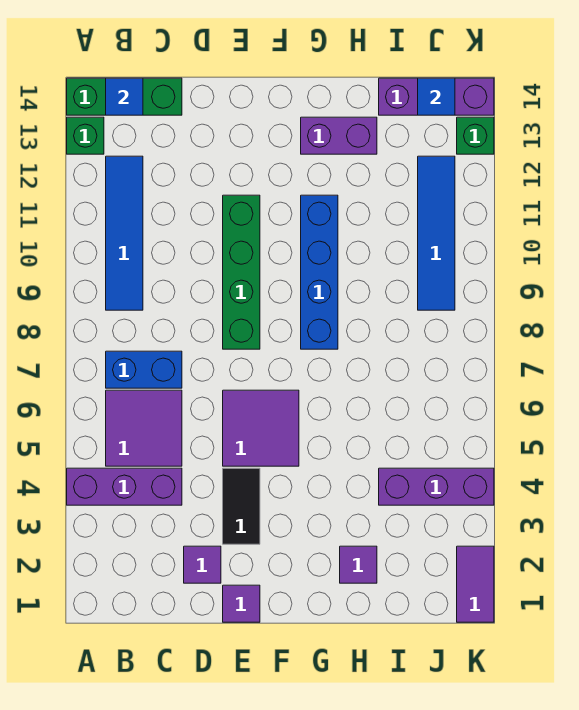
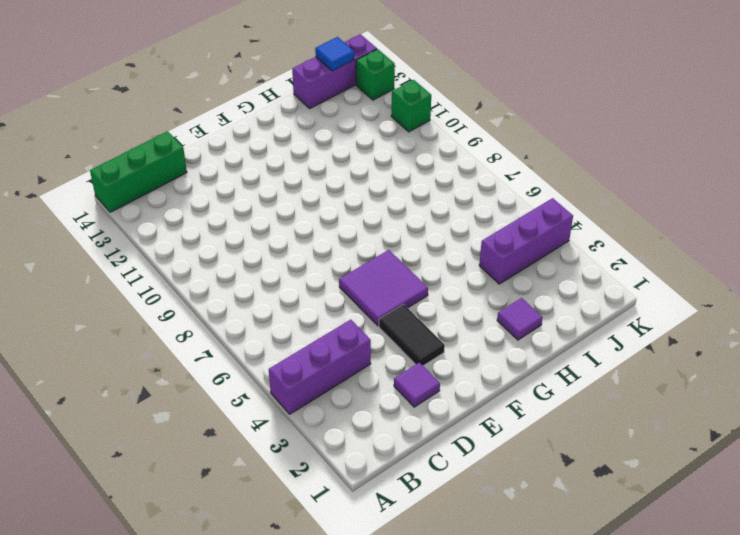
green brick K11 level 1 -> green brick A13 level 1
none -> purple tile B5:C6 level 1
none -> blue brick B7:C7 level 1
none -> blue tile B9:B12 level 1

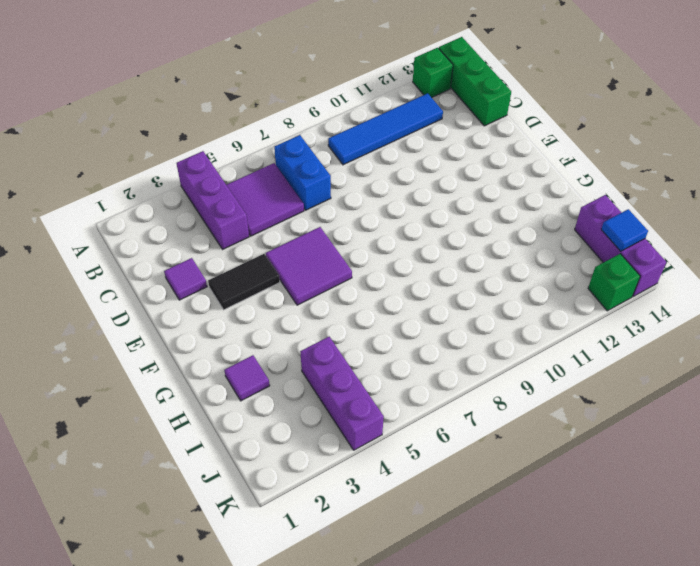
none -> purple tile E1 level 1
none -> green brick E8:E11 level 1
none -> blue brick G8:G11 level 1

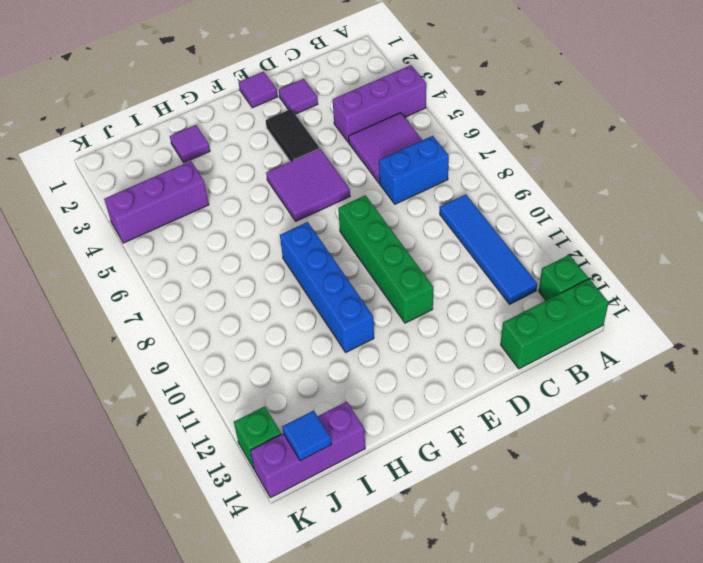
none -> purple brick G13:H13 level 1
none -> blue tile J9:J12 level 1
none -> purple tile K1:K2 level 1

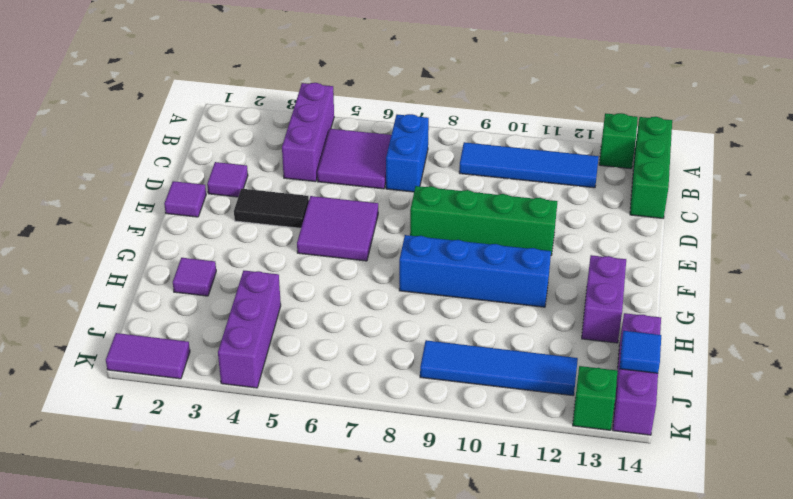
none -> blue tile B14 level 2

